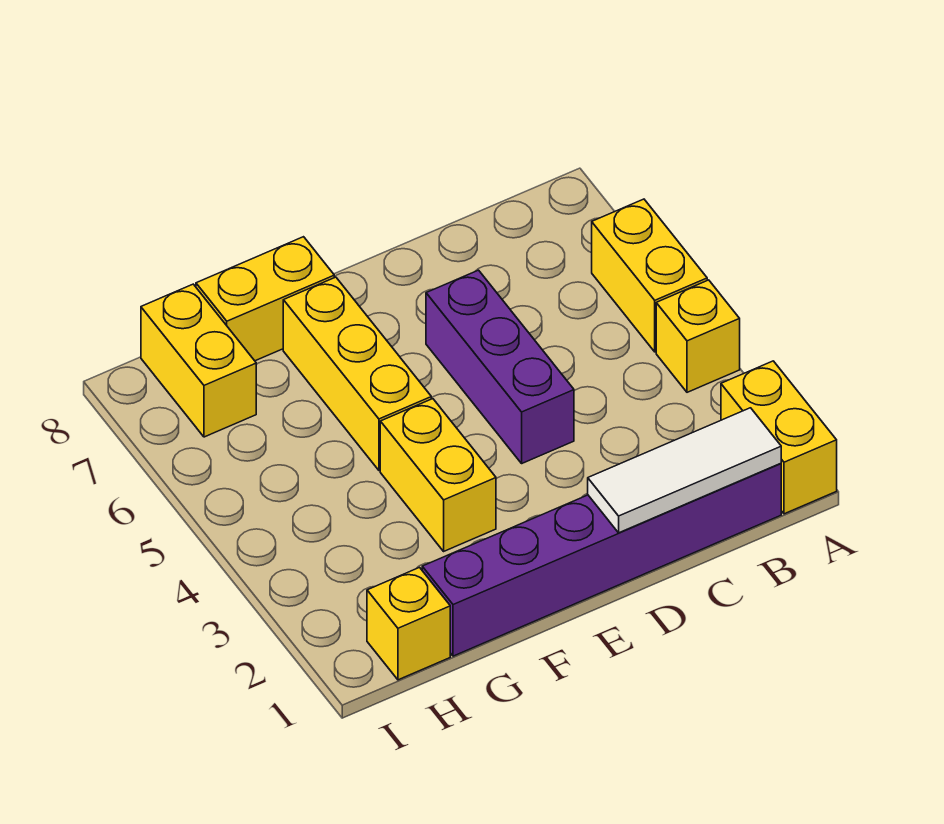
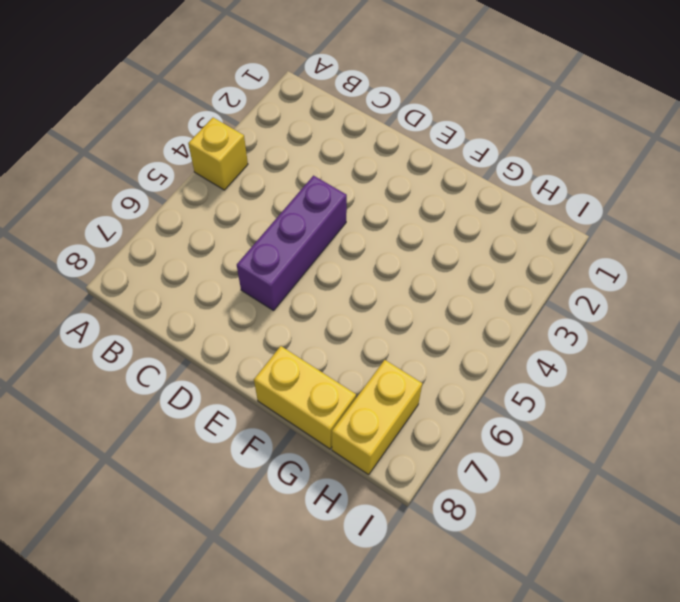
none -> yellow brick A1:A2 level 1
none -> yellow brick A5:A6 level 1

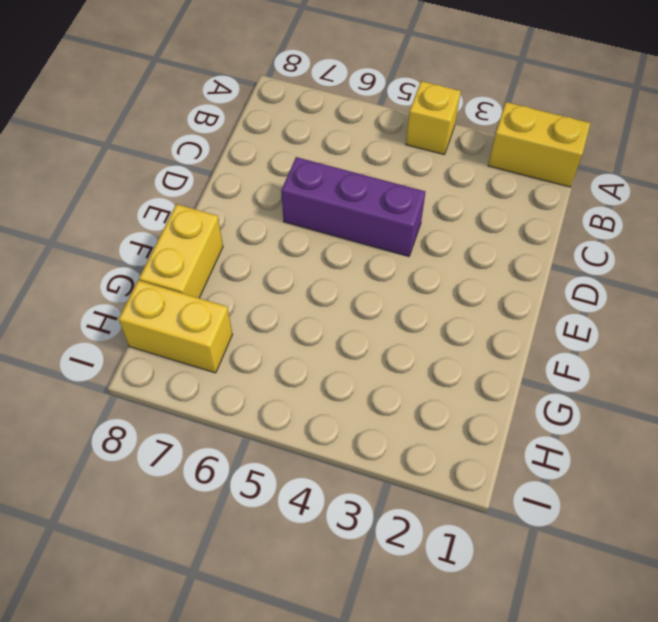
none -> yellow brick A5:A6 level 1
none -> purple brick B1:G1 level 1

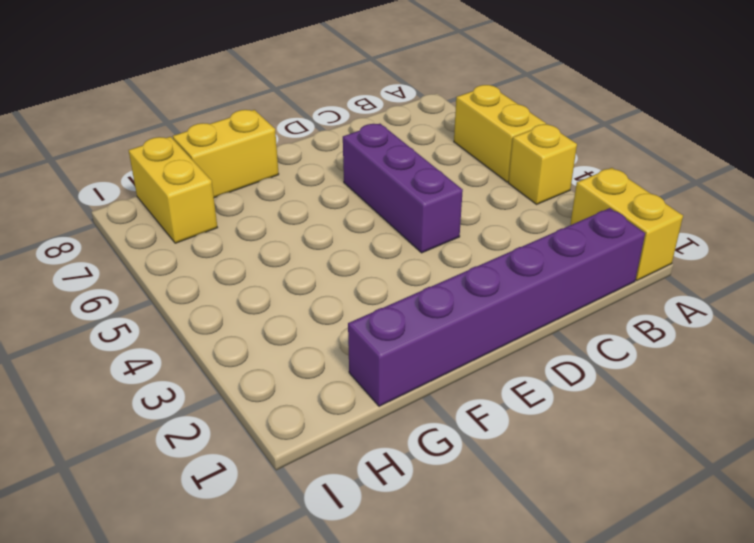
none -> yellow brick F3:F4 level 1
none -> yellow brick F5:F7 level 1

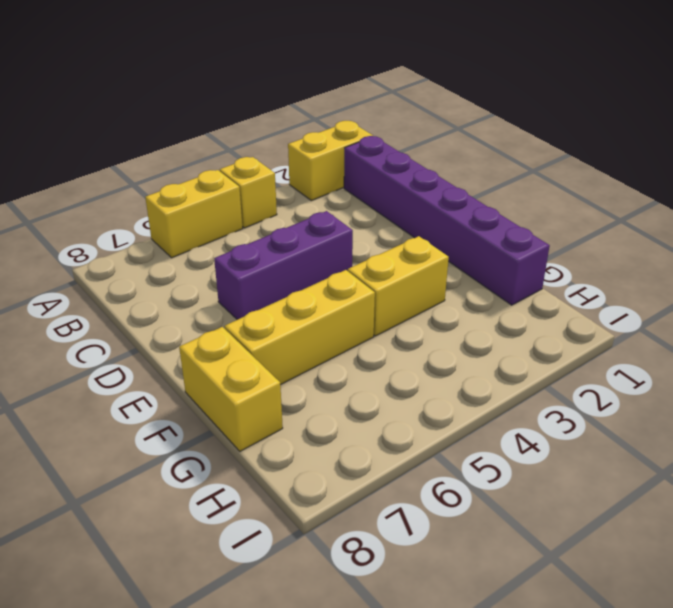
none -> yellow brick H1 level 1
none -> yellow brick H7:H8 level 1

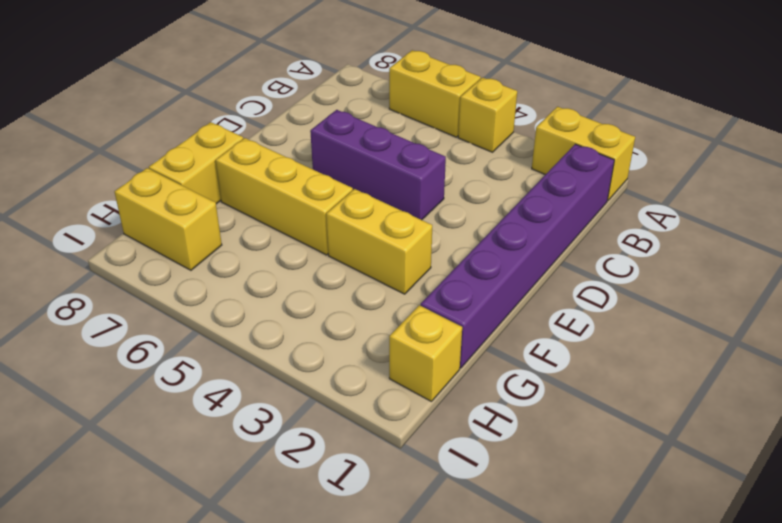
none -> white tile B1:D1 level 2

